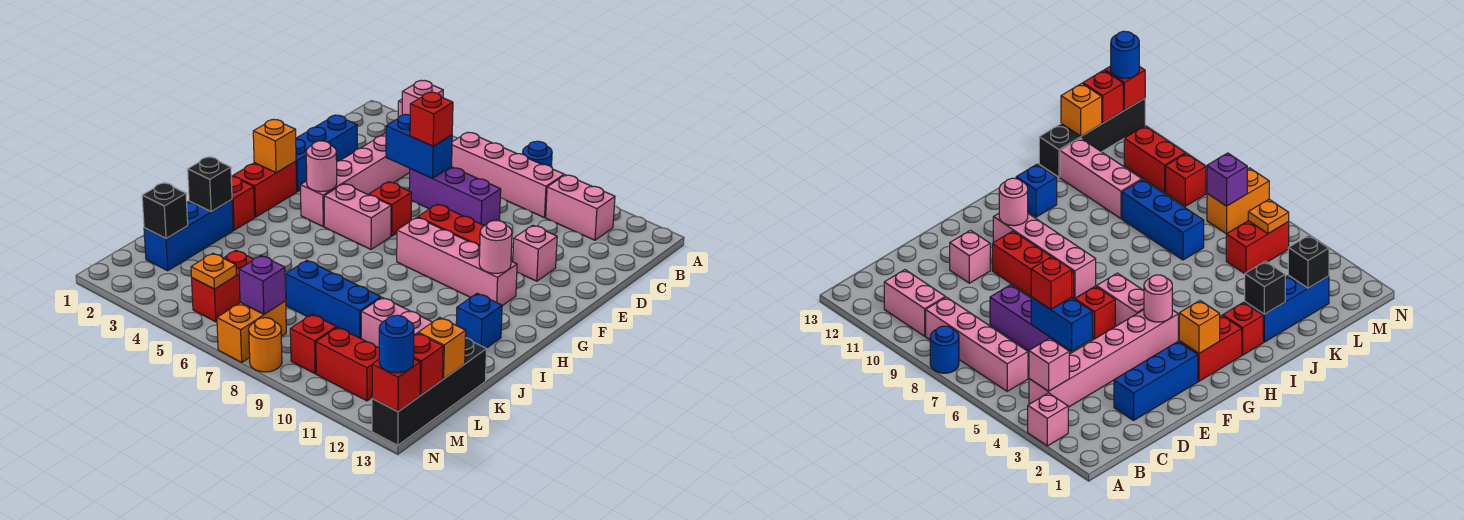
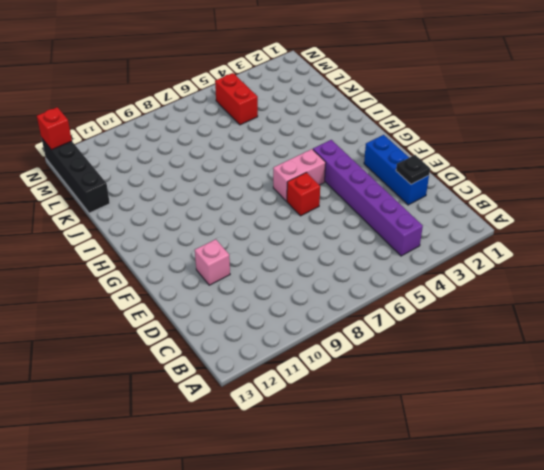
purple brick B4:G4 level 1 -> pink brick B4:G4 level 1
black plate D2 level 2 -> none
none -> pink brick A3 level 1
none -> blue round brick A8 level 1
none -> pink brick B6:B9 level 1
none -> pink brick B10:B11 level 1

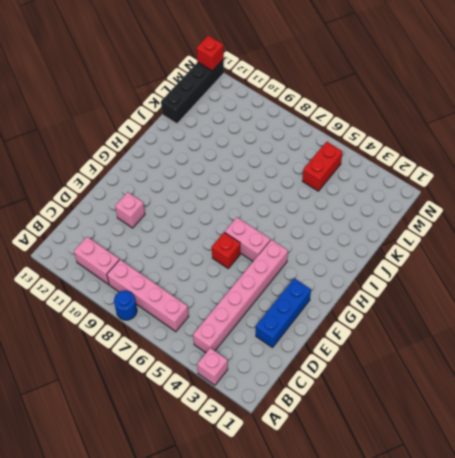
none -> purple brick D6:D8 level 1
none -> red brick F8:F10 level 1
none -> red brick G2:H2 level 1
none -> pink brick G8:G11 level 1

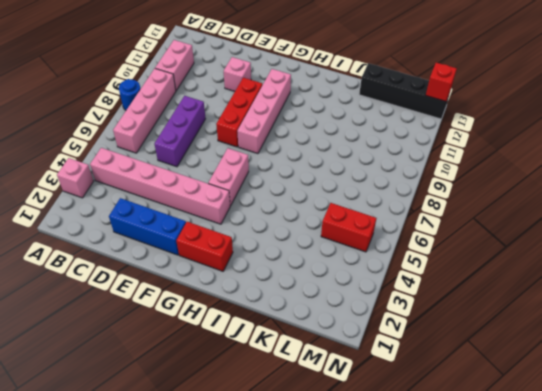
none -> red brick F6 level 1
none -> red brick I2 level 1
none -> blue brick I12 level 1
none -> blue brick J2:L2 level 1

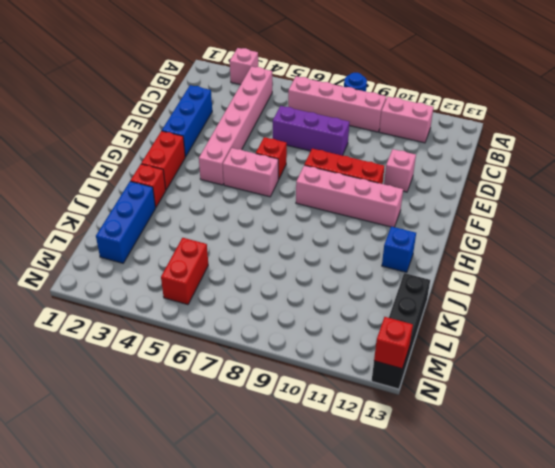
none -> blue brick K7:K9 level 1
none -> pink brick K10:K12 level 1
none -> orange brick M7:N7 level 1
none -> red brick M9 level 1

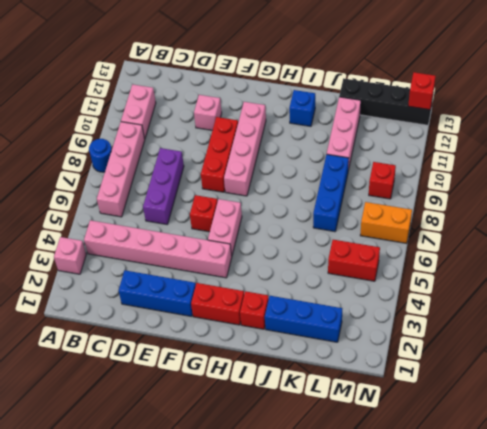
none -> red brick M10:M11 level 1
none -> orange round brick N8 level 1
none -> pink brick B4 level 2
none -> blue brick D5:D6 level 2

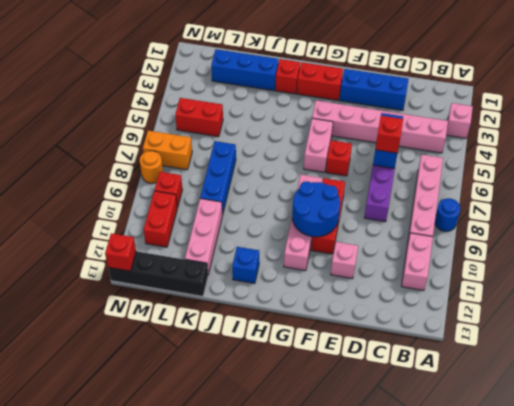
blue round brick F9:G10 level 2 -> none
none -> pink brick B4 level 2
none -> orange brick G2 level 2
none -> pink round brick G4 level 2
none -> pink round brick G11 level 2

